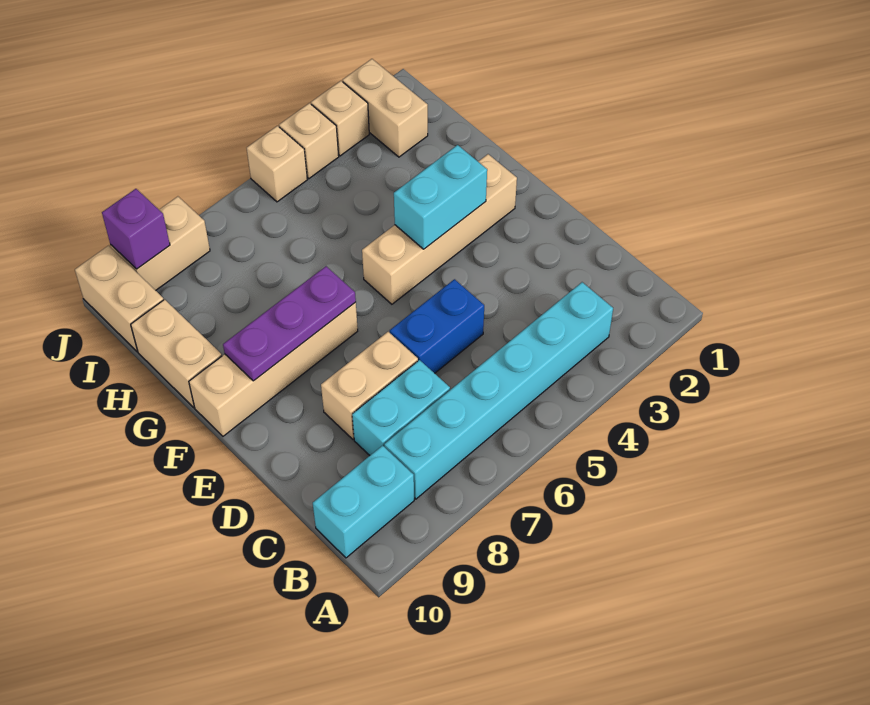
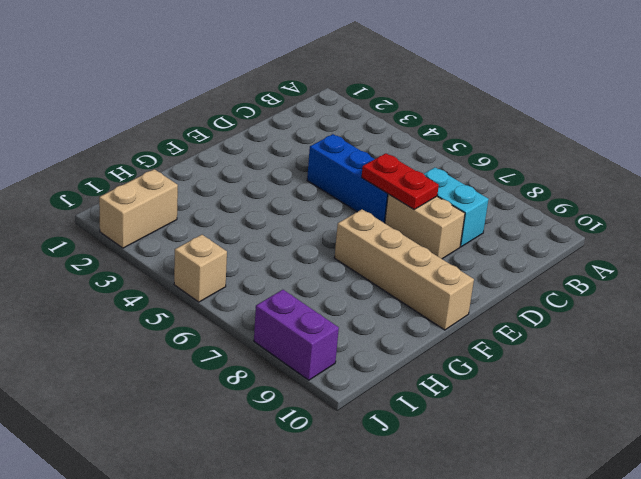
blue brick D4:D6 level 1 -> blue brick D5:D6 level 1
red plate D6:D7 level 2 -> none
purple brick J8:J9 level 1 -> tan brick J8:J9 level 1
none -> cyan brick B3:B8 level 1
none -> cyan brick B9:B10 level 1
none -> tan brick F2:F5 level 1

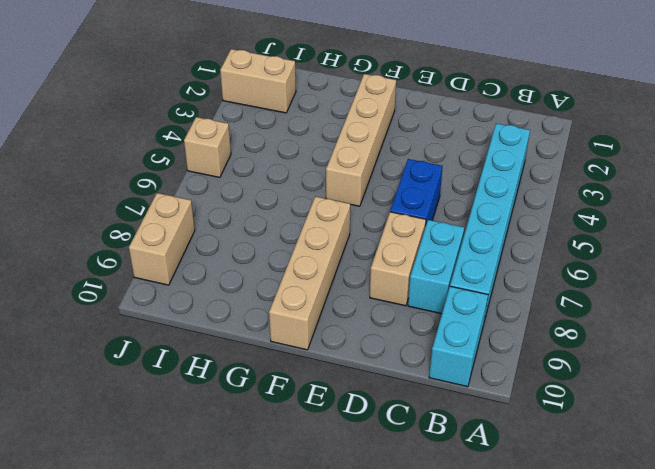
none -> tan brick G10:H10 level 1
none -> tan brick I10:J10 level 1
none -> tan brick J3 level 1

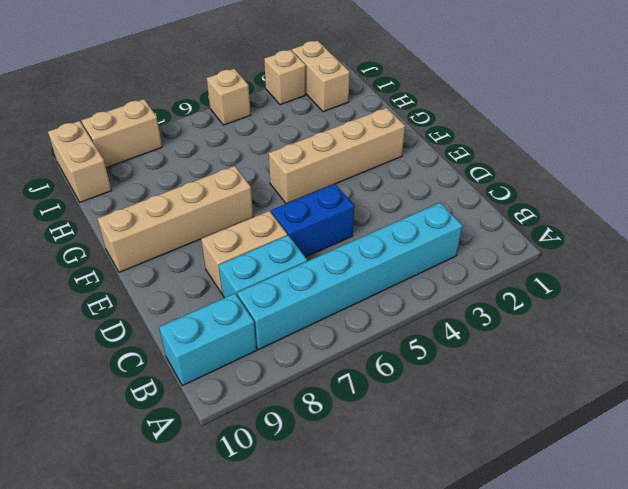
none -> tan brick G10:H10 level 1
none -> tan brick J4 level 1
none -> cyan brick F3:F4 level 2

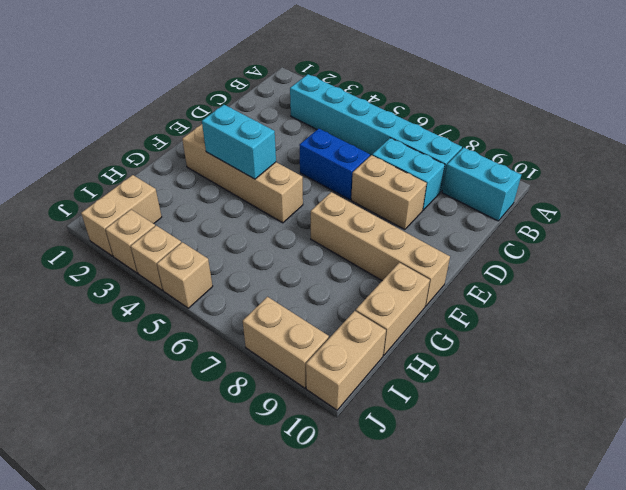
none -> purple plate F7:F9 level 2
none -> purple brick J9 level 2

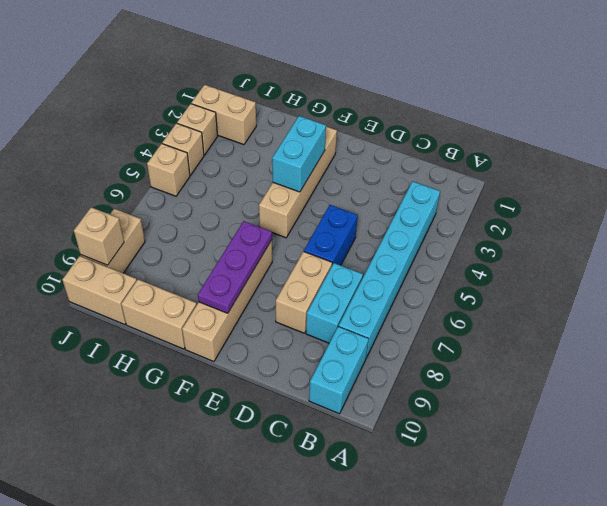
tan brick J9 level 2 -> purple brick J9 level 2

